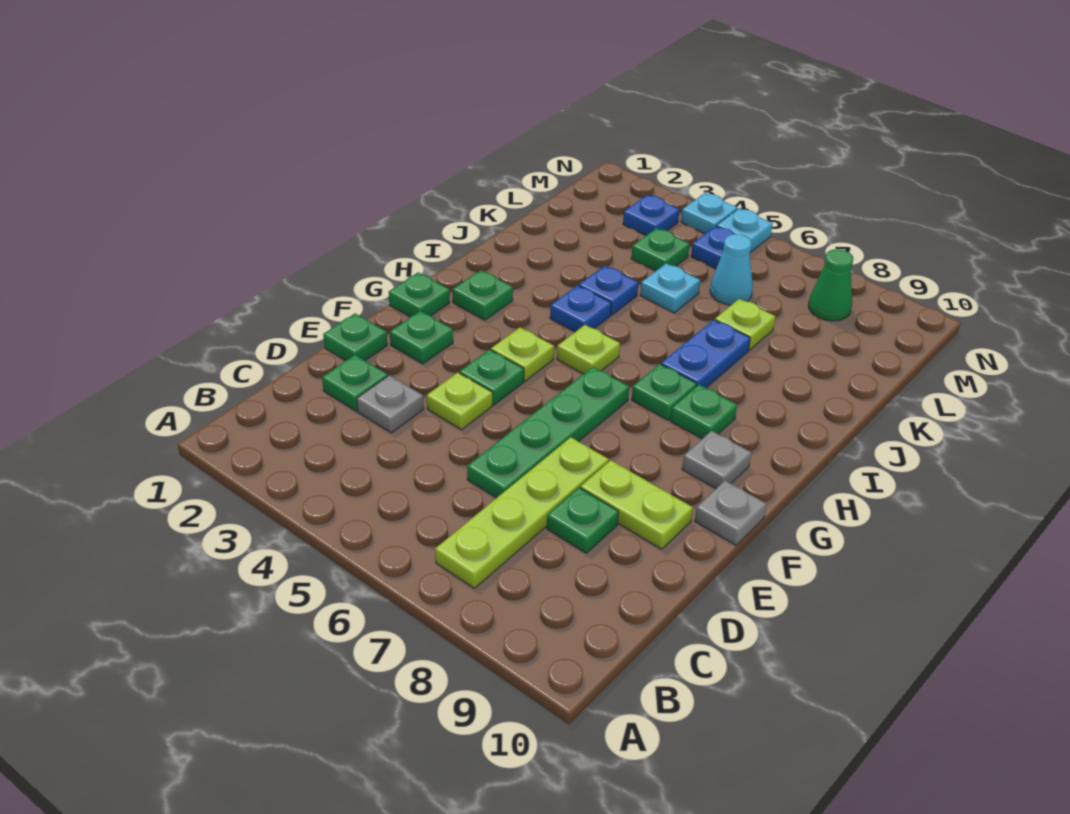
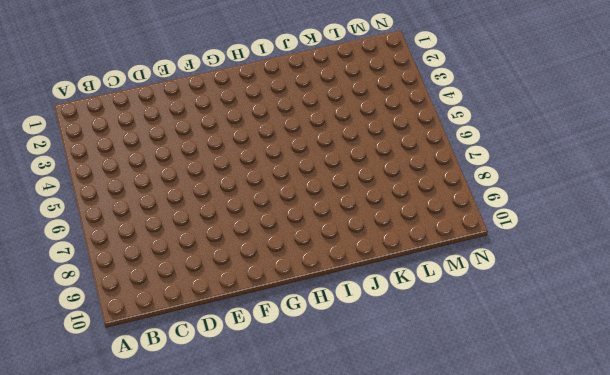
none -> lime plate B7:E7 level 1
none -> green plate D2 level 1
none -> grey plate D3 level 1
none -> green plate D6:G6 level 1

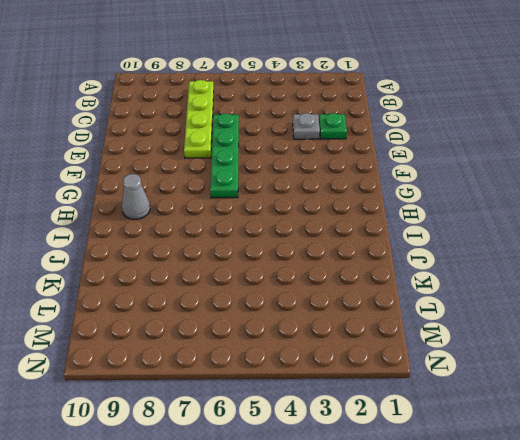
grey cone H9 level 1 -> none
none -> green plate D8 level 1
none -> green plate E1 level 1
none -> lime plate E4 level 1
none -> lime plate E8:E9 level 1

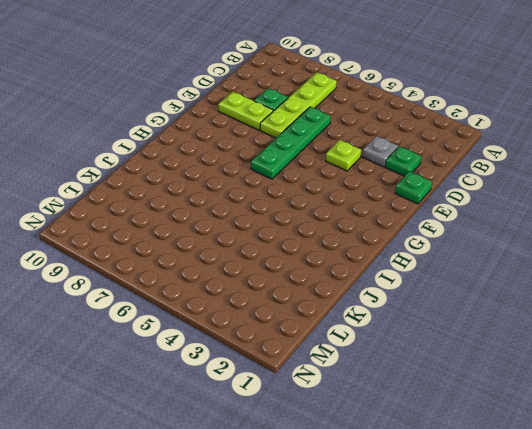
none -> green plate F2 level 1
none -> green plate F4 level 1
none -> grey plate F10 level 1
none -> green plate G1 level 1

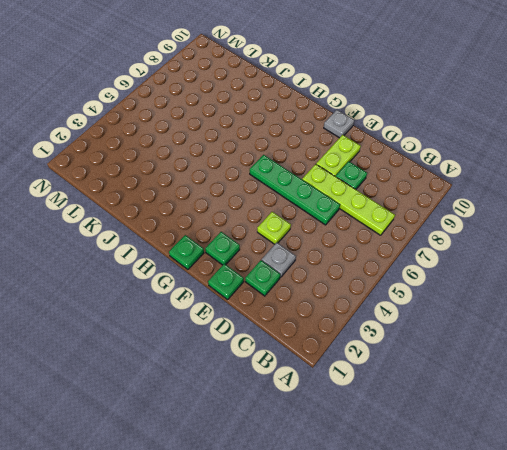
none -> green plate F4 level 1
none -> lime plate G4 level 1
none -> grey plate G9 level 1
none -> green plate H2 level 1

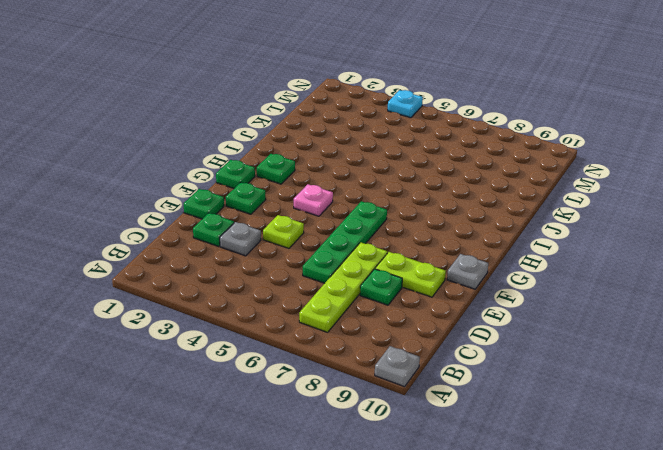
grey plate A10 level 1 -> grey plate G9 level 1
pink plate G4 level 1 -> lime plate G4 level 1
none -> green plate F4 level 1
none -> lime plate H5 level 1
none -> green plate H7 level 1
none -> green plate H8 level 1

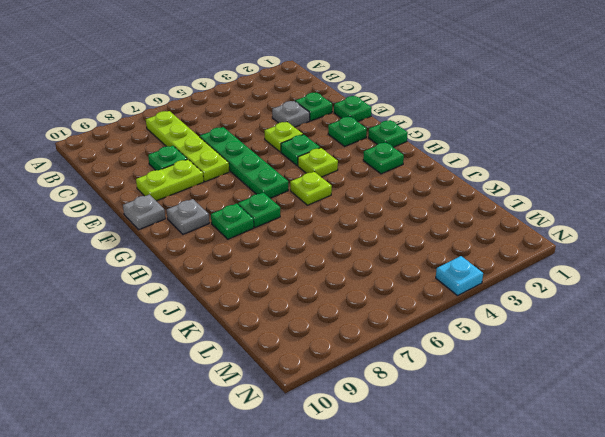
none -> blue plate I4 level 1
none -> blue plate I7:J7 level 1
none -> blue plate J4 level 1
none -> cyan plate K5 level 1

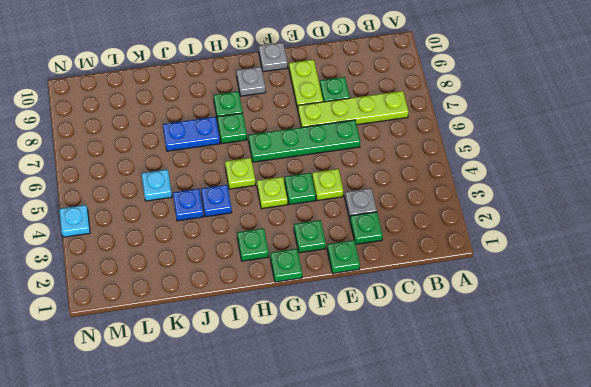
none -> lime plate K7 level 1
none -> green plate L4 level 1
none -> cyan cone L6 level 1
none -> blue plate M3 level 1

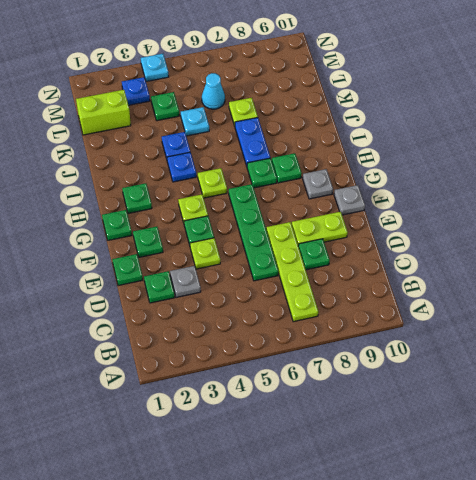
lime brick L1:L2 level 1 -> none
none -> blue plate M5 level 1
none -> green cone M8 level 1
none -> cyan plate N5 level 1

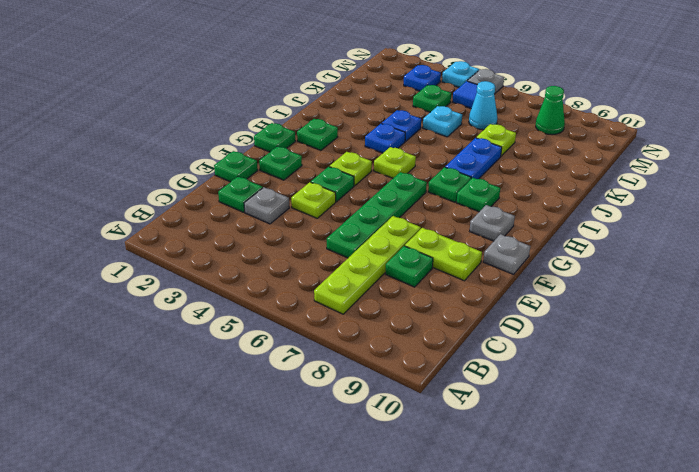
blue tile M5 level 1 -> blue plate M5 level 1
grey plate N5 level 1 -> cyan plate N5 level 1

